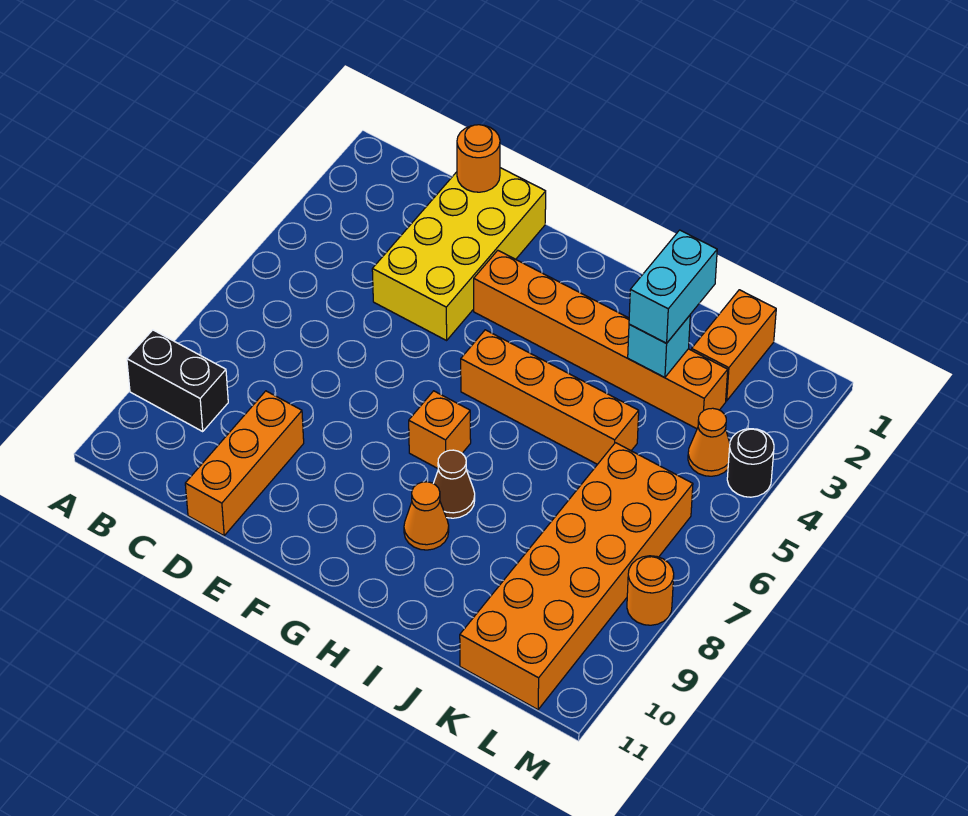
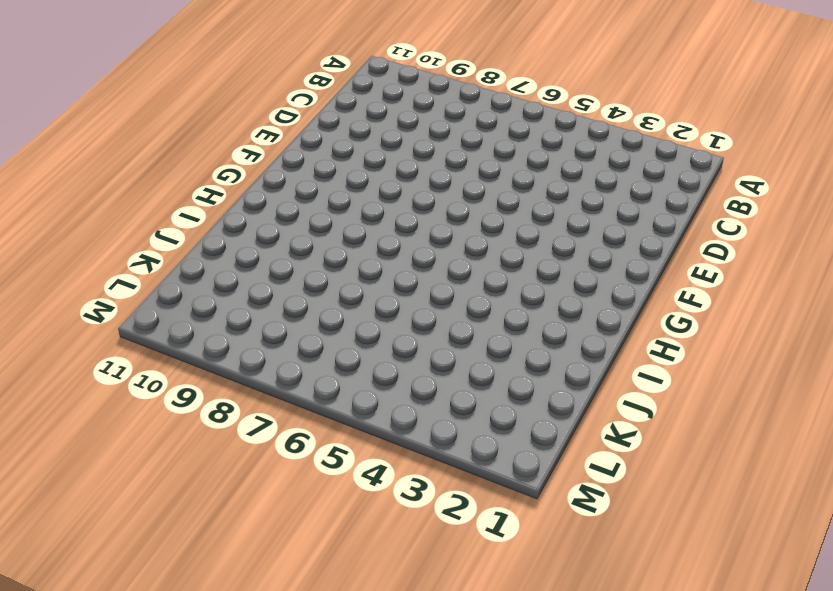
none -> black brick A9:B9 level 1
none -> yellow brick D1:E4 level 1
none -> orange brick D9:D11 level 1

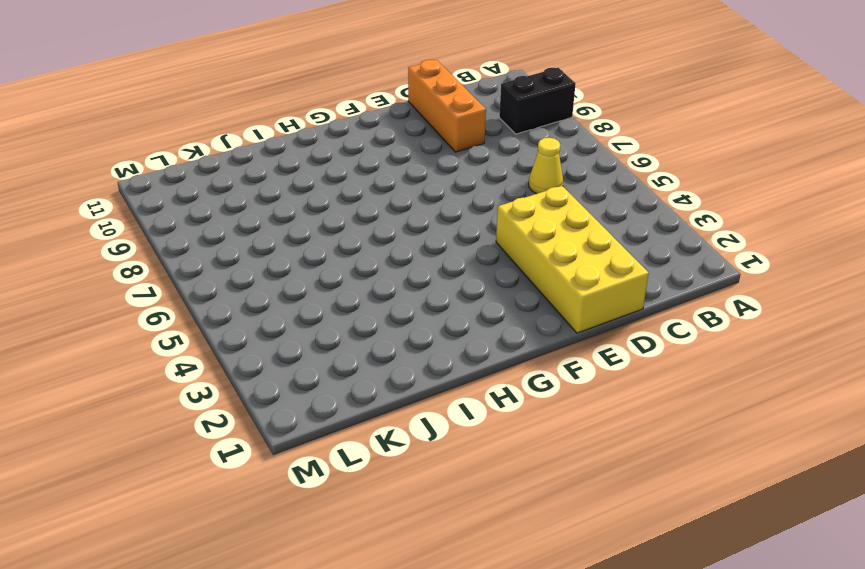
yellow cone C6 level 1 -> none
none -> orange brick F3:K3 level 1
none -> orange brick G5:J5 level 1
none -> orange brick G7 level 1

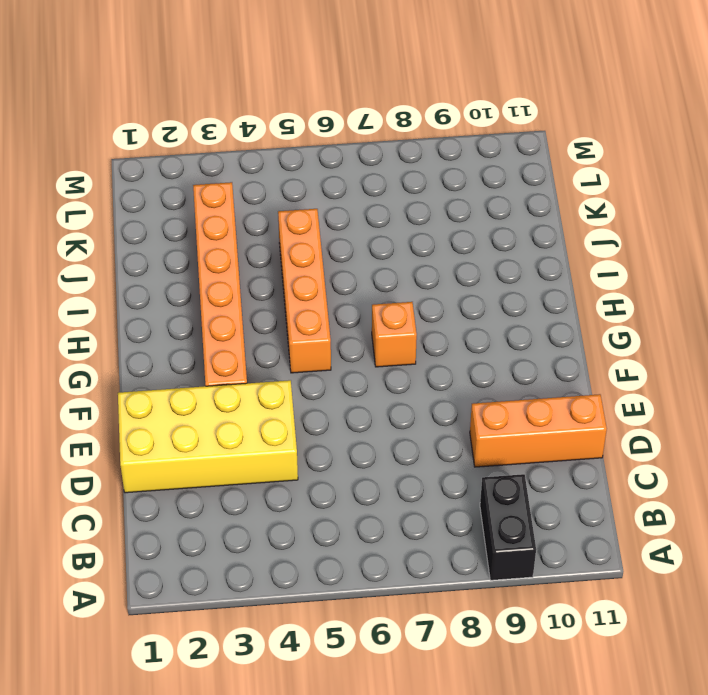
none -> brown cone H8 level 1
none -> orange cone H9 level 1
none -> orange brick K1:K2 level 1

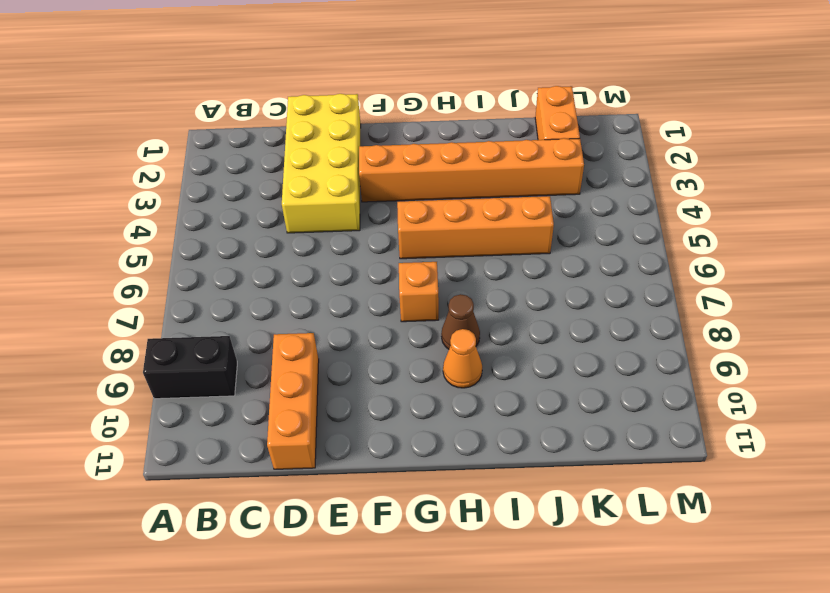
none -> orange brick K6:L11 level 1
none -> orange cone L4 level 1
none -> black round brick M4 level 1

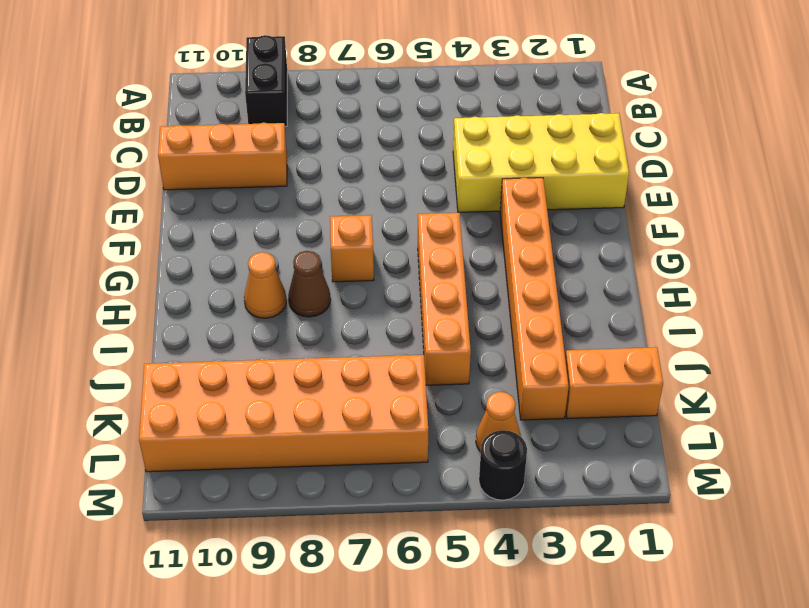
none -> orange round brick M8 level 1
none -> orange round brick D1 level 2
none -> cyan brick J3 level 2

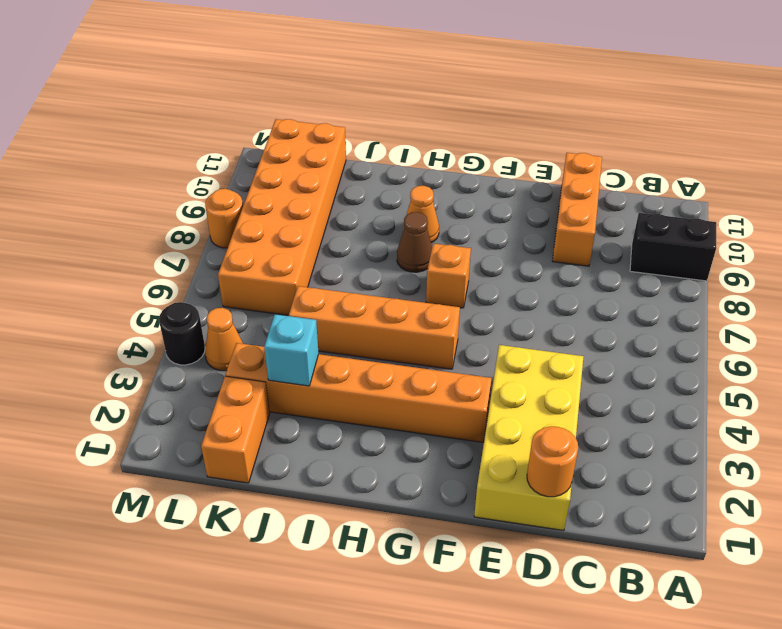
none -> cyan brick J2:J3 level 3

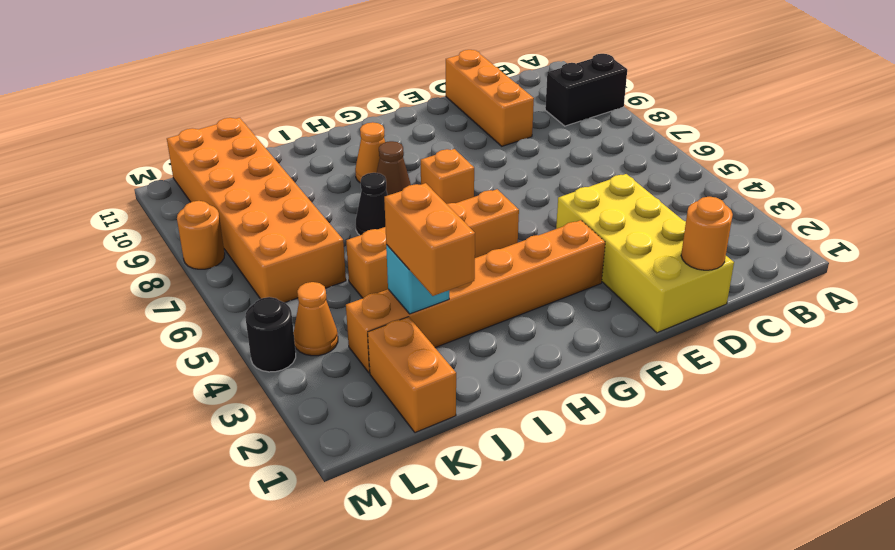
black cone I7 level 1 -> none
orange brick J2:J3 level 3 -> cyan brick J2:J3 level 3

